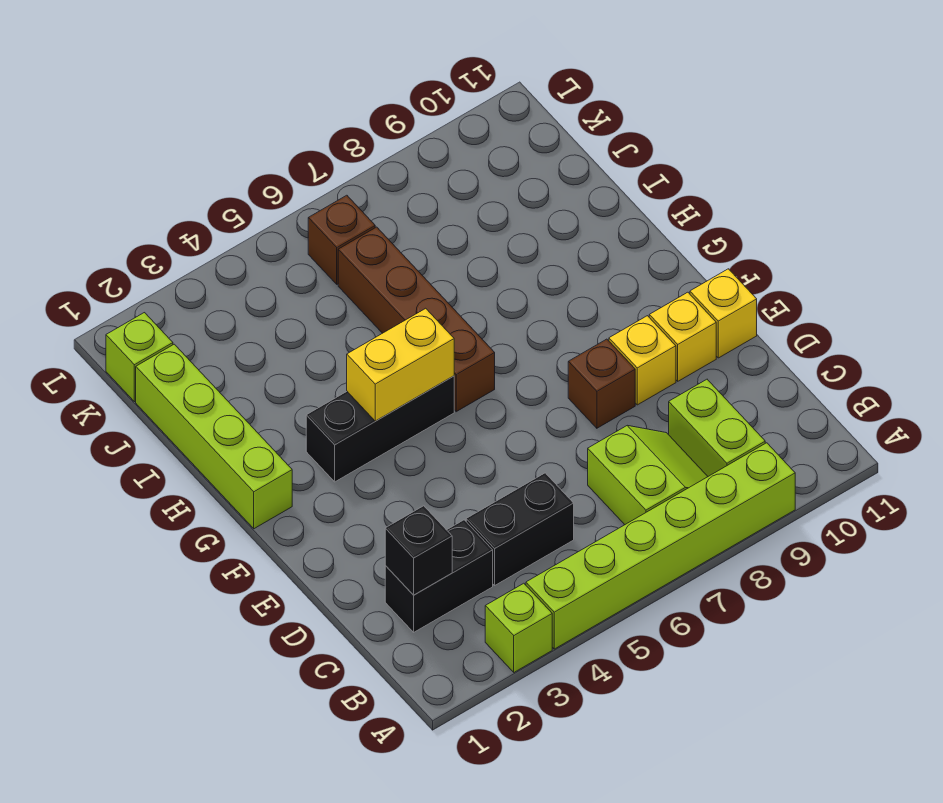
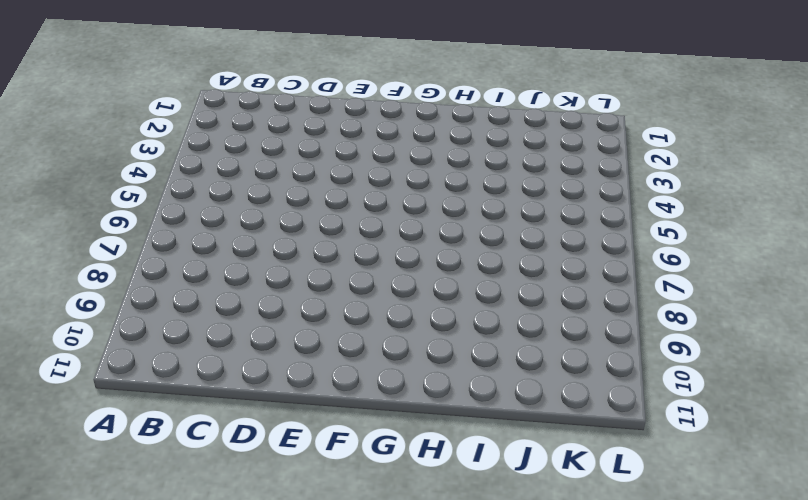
none -> lime brick A3 level 1
none -> lime brick A4:A9 level 1
none -> lime slope B7:C8 level 1 top 7

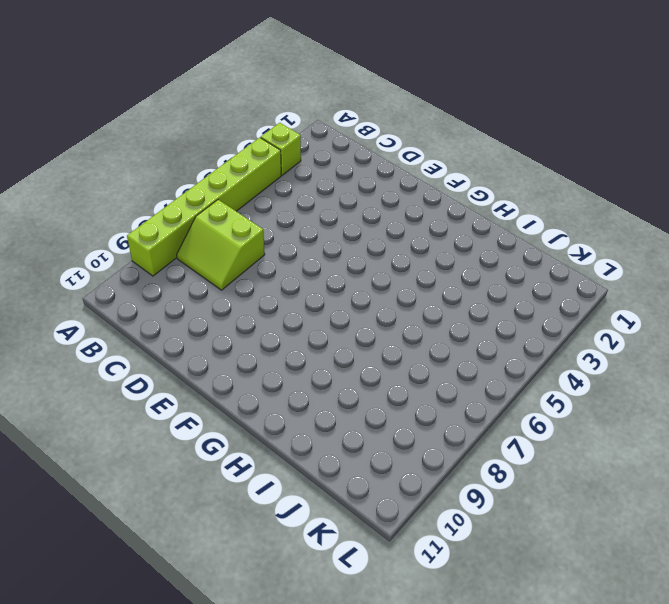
none -> lime brick B9:C9 level 1
none -> black brick C2:C3 level 1
none -> black brick C4:C5 level 1

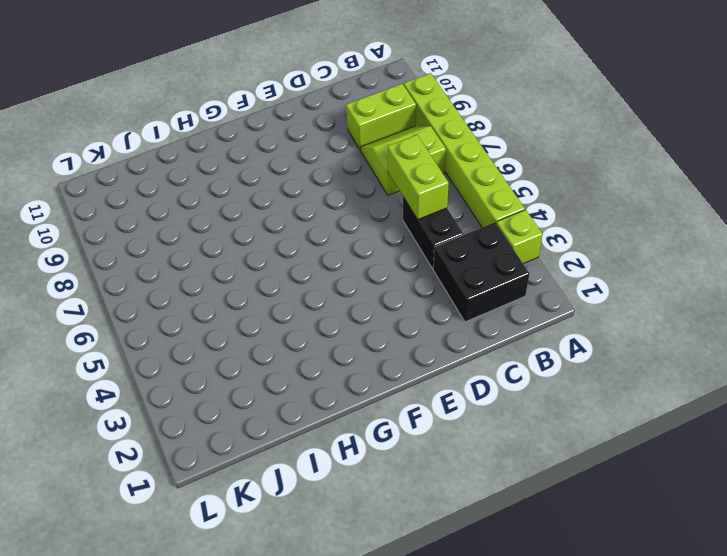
black brick B2:C3 level 1 -> black brick C2:C3 level 1
lime brick C5:C6 level 2 -> none
none -> brown brick E8 level 1
none -> yellow brick E9 level 1
none -> yellow brick E10 level 1

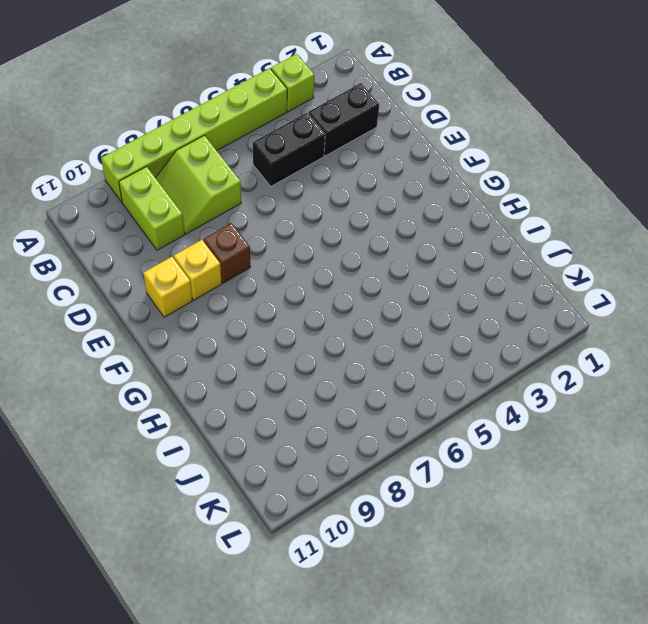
none -> yellow brick E11 level 1
none -> lime brick G1:J1 level 1
none -> black brick G3:G5 level 1

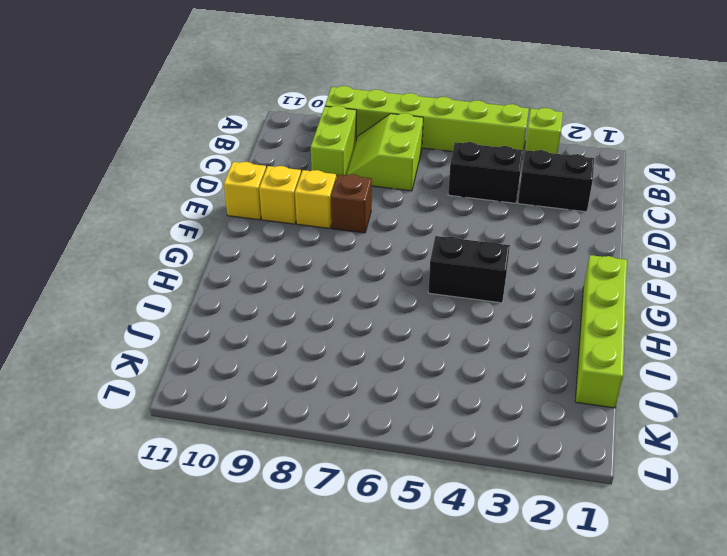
black brick G4:G5 level 1 -> black brick G3:G5 level 1
none -> brown brick G6:J6 level 1
none -> lime brick K1 level 1
none -> brown brick K6 level 1

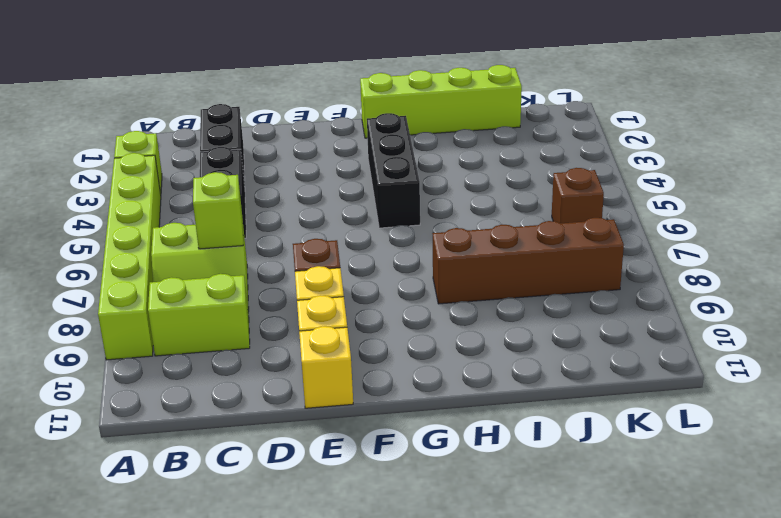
lime brick C7 level 2 -> lime brick K1 level 1
brown brick H8:K8 level 1 -> brown brick G6:J6 level 1
none -> black brick C2 level 2
none -> yellow brick G4:G5 level 2

